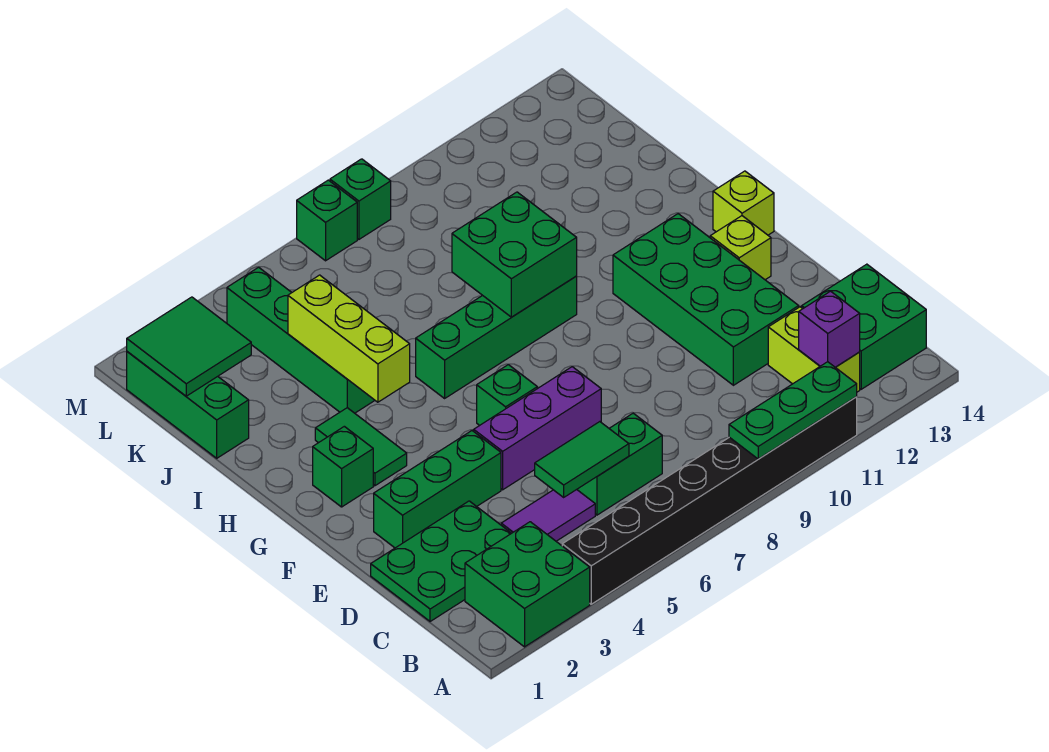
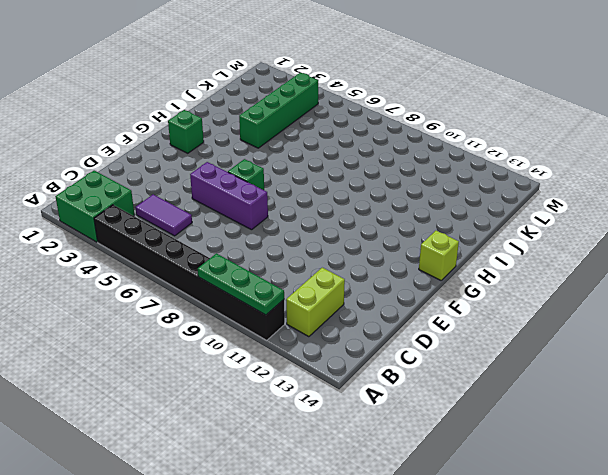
none -> green brick B13:C14 level 1
none -> green plate C1:D3 level 1
none -> green brick C6:C7 level 1

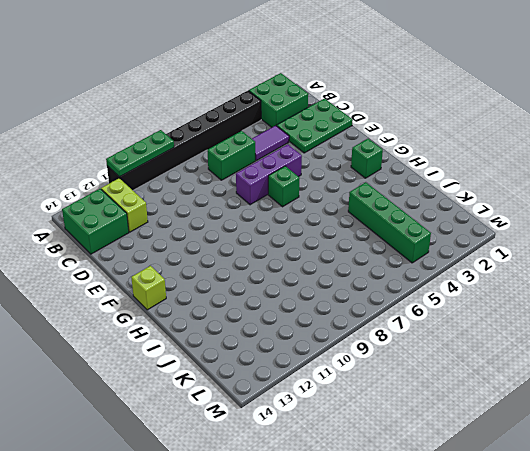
none -> green brick D11:G12 level 1
none -> green brick E2:E4 level 1
none -> lime brick F13 level 1

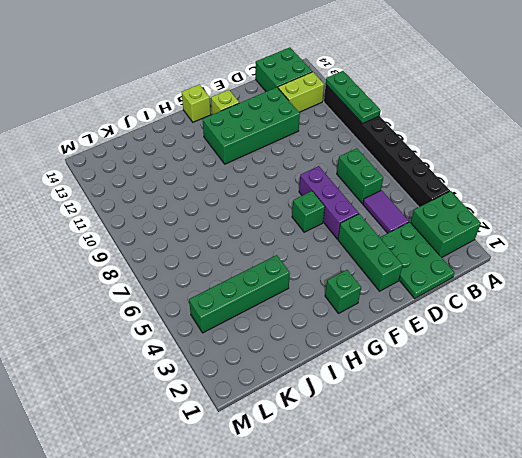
none -> green tile G3:H3 level 1
none -> green brick H6:H9 level 1
none -> green brick J1:L1 level 1

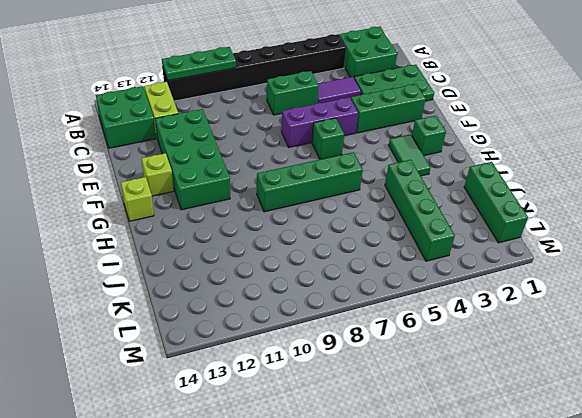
none -> green brick M7 level 1
none -> green brick M8 level 1
none -> purple brick B12 level 2

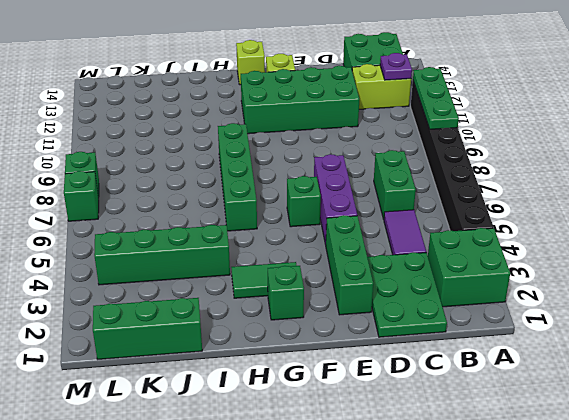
purple plate B12 level 2 -> purple brick B12 level 2
none -> green tile C5:C6 level 2
none -> lime brick H4:J4 level 2
none -> green brick H8:I9 level 2

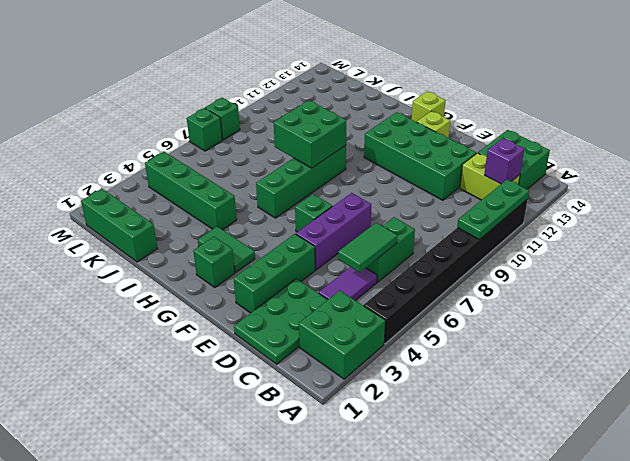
none -> lime brick H4:J4 level 2
none -> green tile K1:L2 level 2

